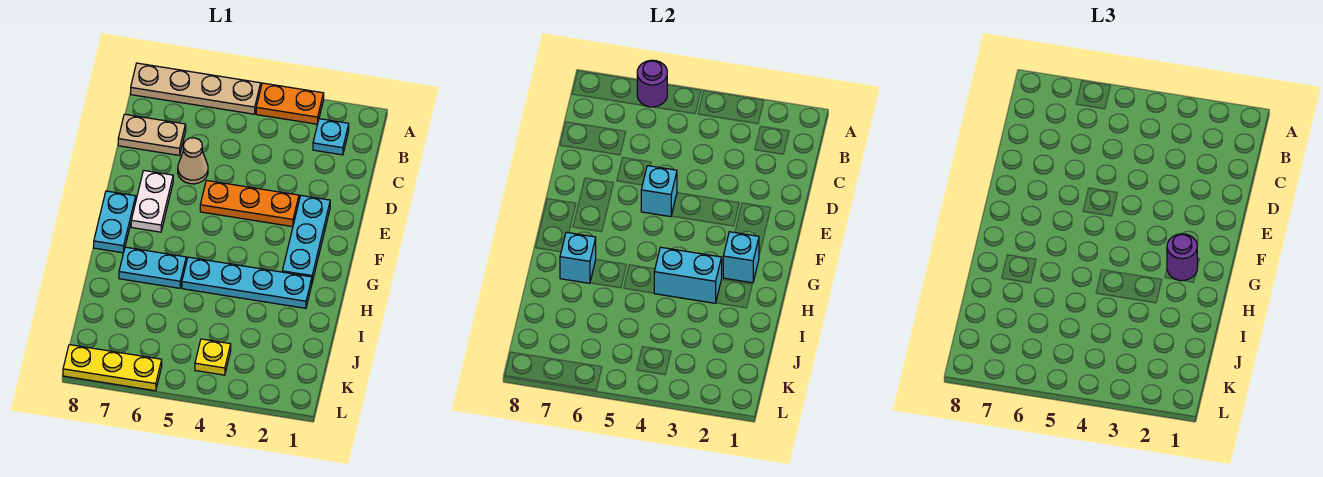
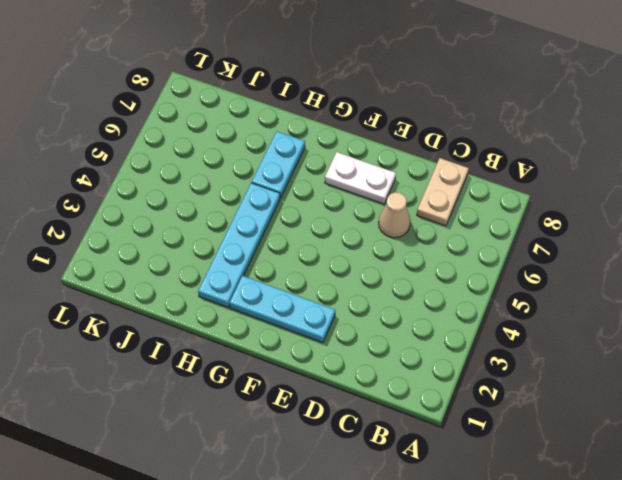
none -> orange plate A3:A4 level 1
none -> tan plate A5:A8 level 1
none -> cyan plate B2 level 1

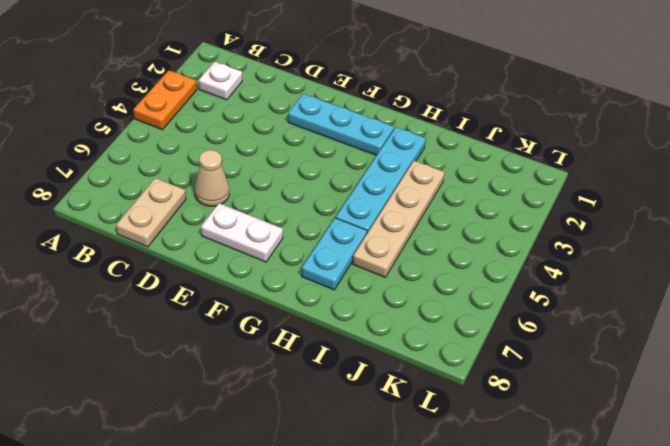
white plate B2 level 1 -> cyan plate B2 level 1
tan plate I3:I6 level 1 -> tan plate A5:A8 level 1
none -> orange plate E3:E5 level 1
none -> cyan plate F8:G8 level 1
none -> yellow plate K4 level 1

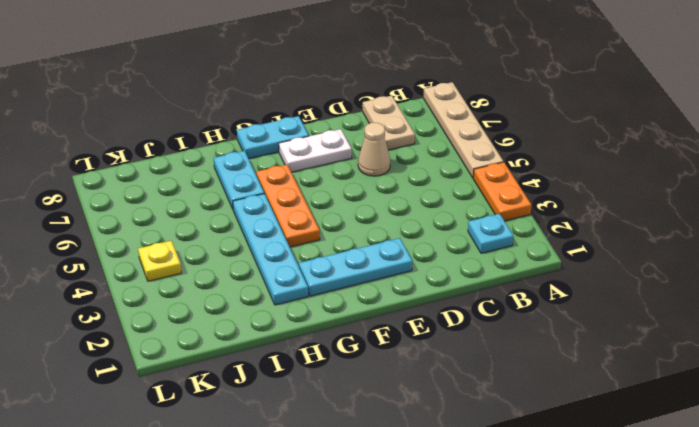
orange plate G4:G6 level 1 -> orange plate E3:E5 level 1
none -> yellow plate L6:L8 level 1
none -> purple round brick A6 level 2
none -> cyan brick E5 level 2

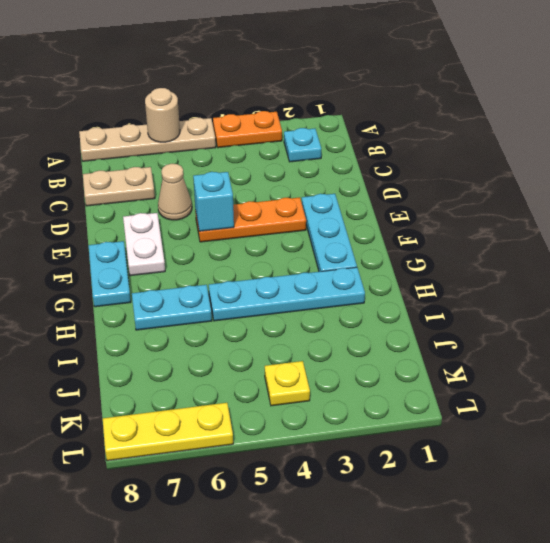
tan round brick A6 level 2 -> purple round brick A6 level 2
none -> cyan brick G2 level 2
none -> cyan brick H3:H4 level 2
none -> cyan brick H7 level 2

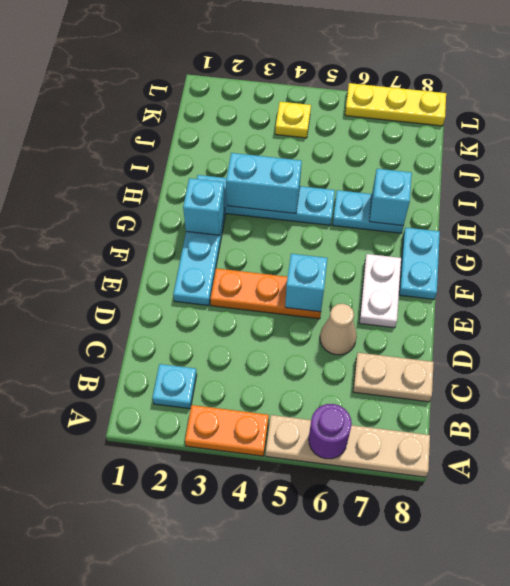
none -> purple round brick G2 level 3

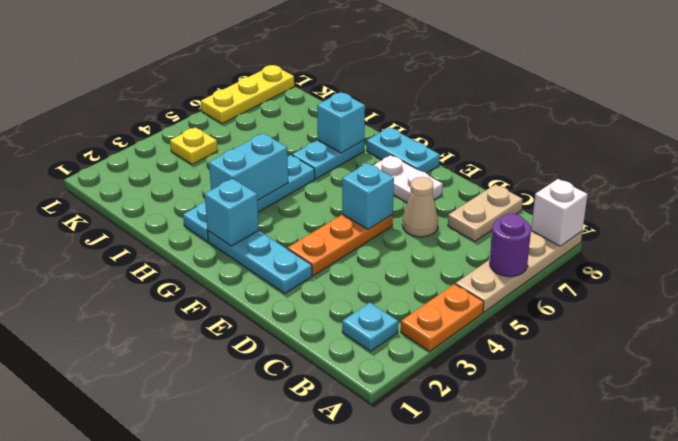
white brick A8 level 2 -> none
none -> purple round brick G2 level 3

